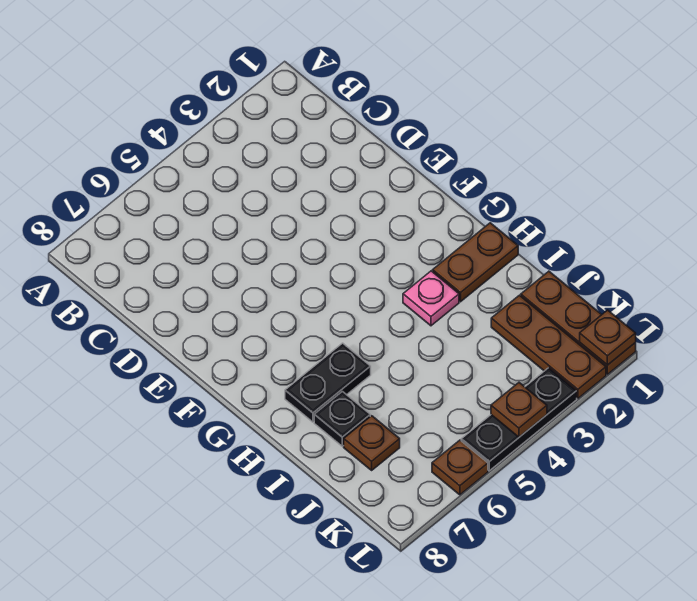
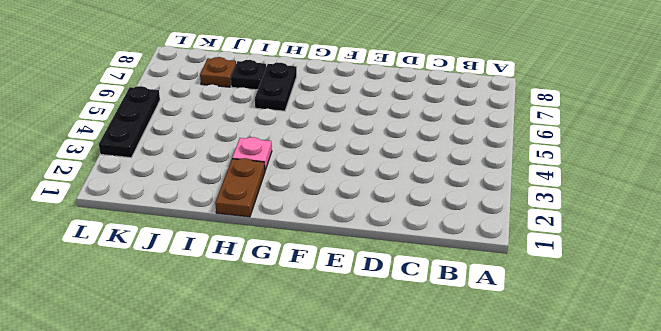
none -> brown plate J1:L1 level 1
none -> brown plate J2:L2 level 1

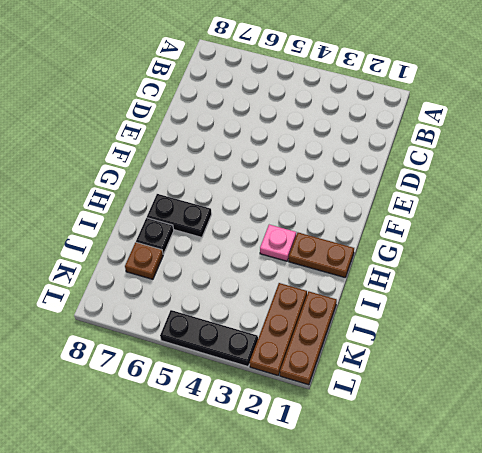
none -> brown plate L6 level 1
none -> brown plate L1 level 2

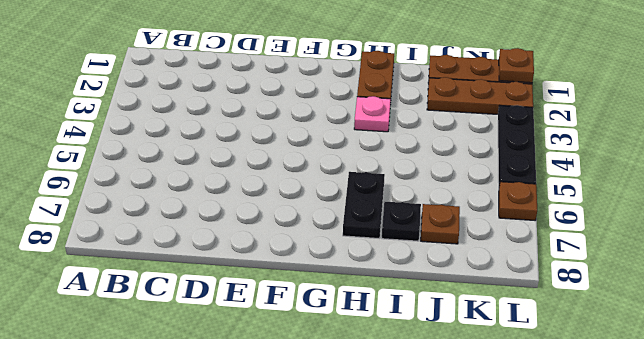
none -> brown plate L4 level 2

